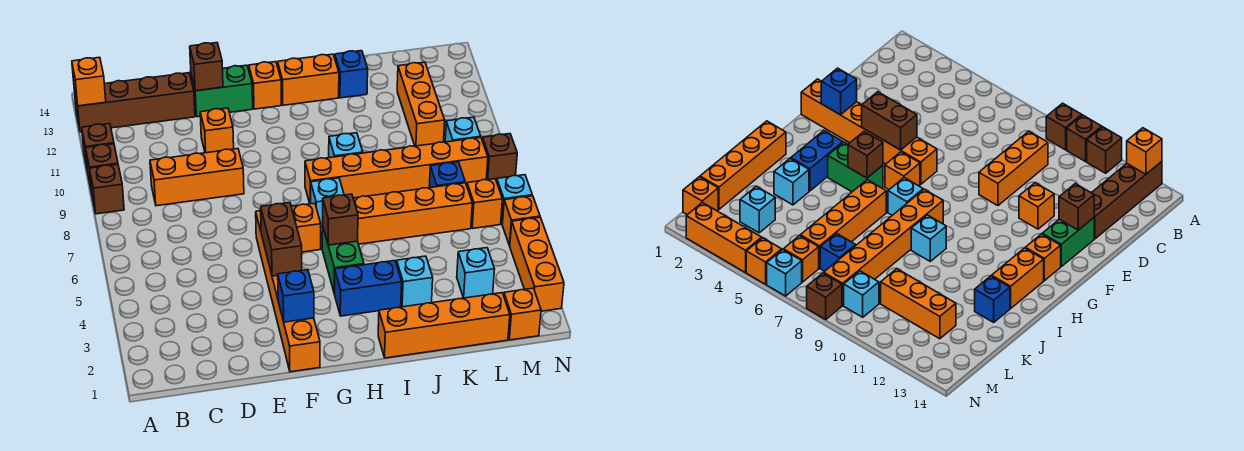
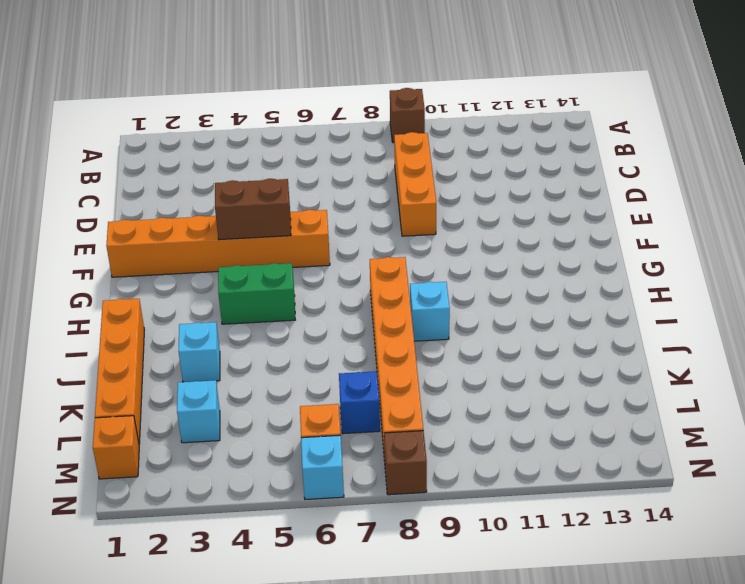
none -> brown brick A10 level 1
none -> brown brick A11 level 1
none -> brown brick A13:D13 level 1
none -> orange brick E11 level 1

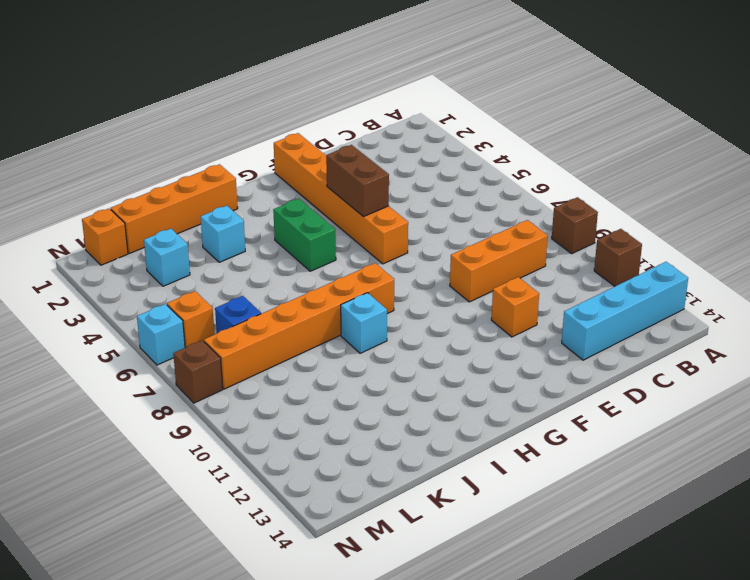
cyan brick A13:D13 level 1 -> brown brick A13:D13 level 1
none -> brown brick A10 level 1
none -> green brick E13:F13 level 1
none -> orange brick G6 level 1
none -> orange brick G13 level 1

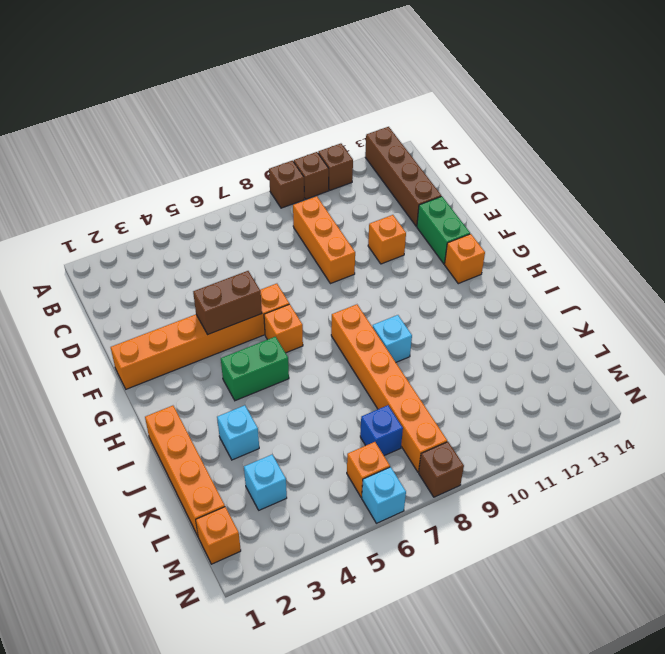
none -> blue brick H3:I3 level 1
none -> cyan brick H7 level 1
none -> orange brick H13:I13 level 1
none -> orange brick I6:L6 level 1

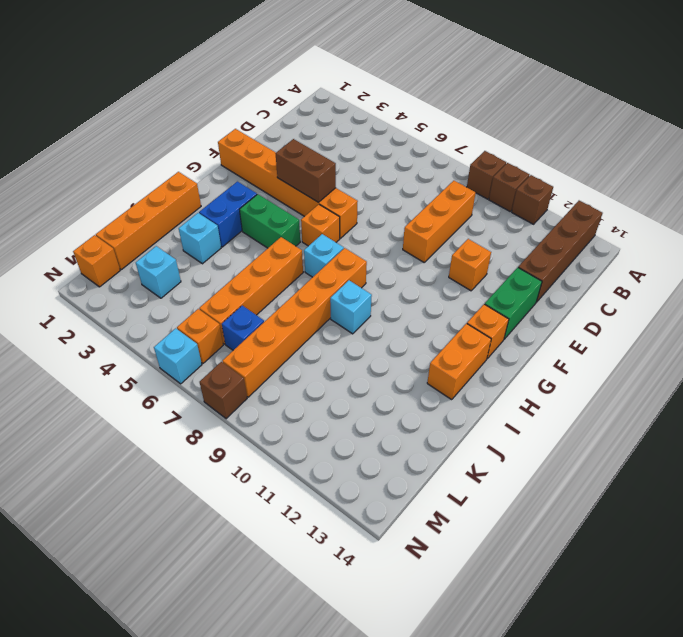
none -> blue brick J13 level 1
none -> orange brick L10:L12 level 1
none -> cyan brick M9 level 1
none -> orange brick N2:N4 level 1

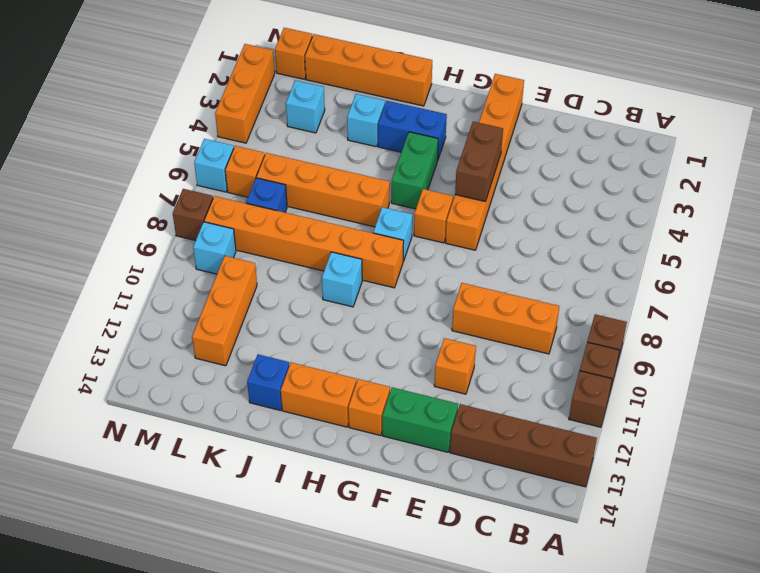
none -> orange brick N5 level 1
none -> orange brick A13 level 2
none -> brown brick E13 level 2
none -> blue brick F2 level 2

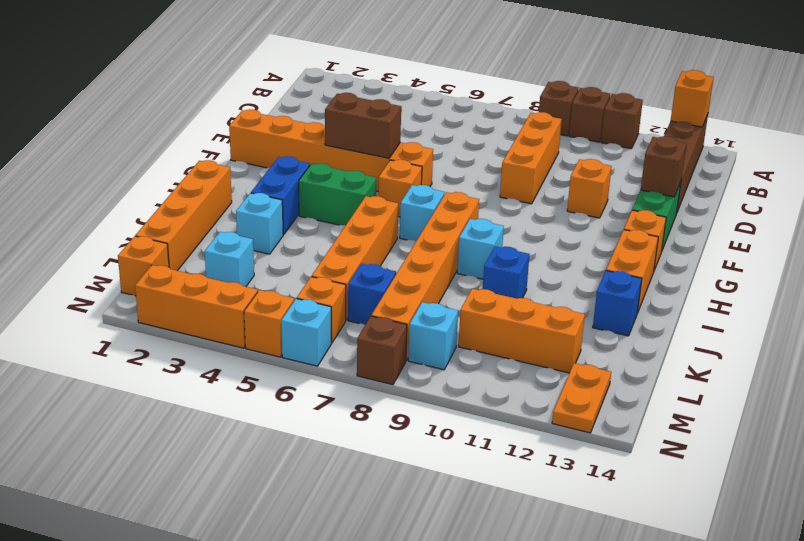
blue brick J10 level 1 -> blue brick F2 level 2
orange plate M13:N13 level 1 -> none
none -> brown brick H5 level 2

